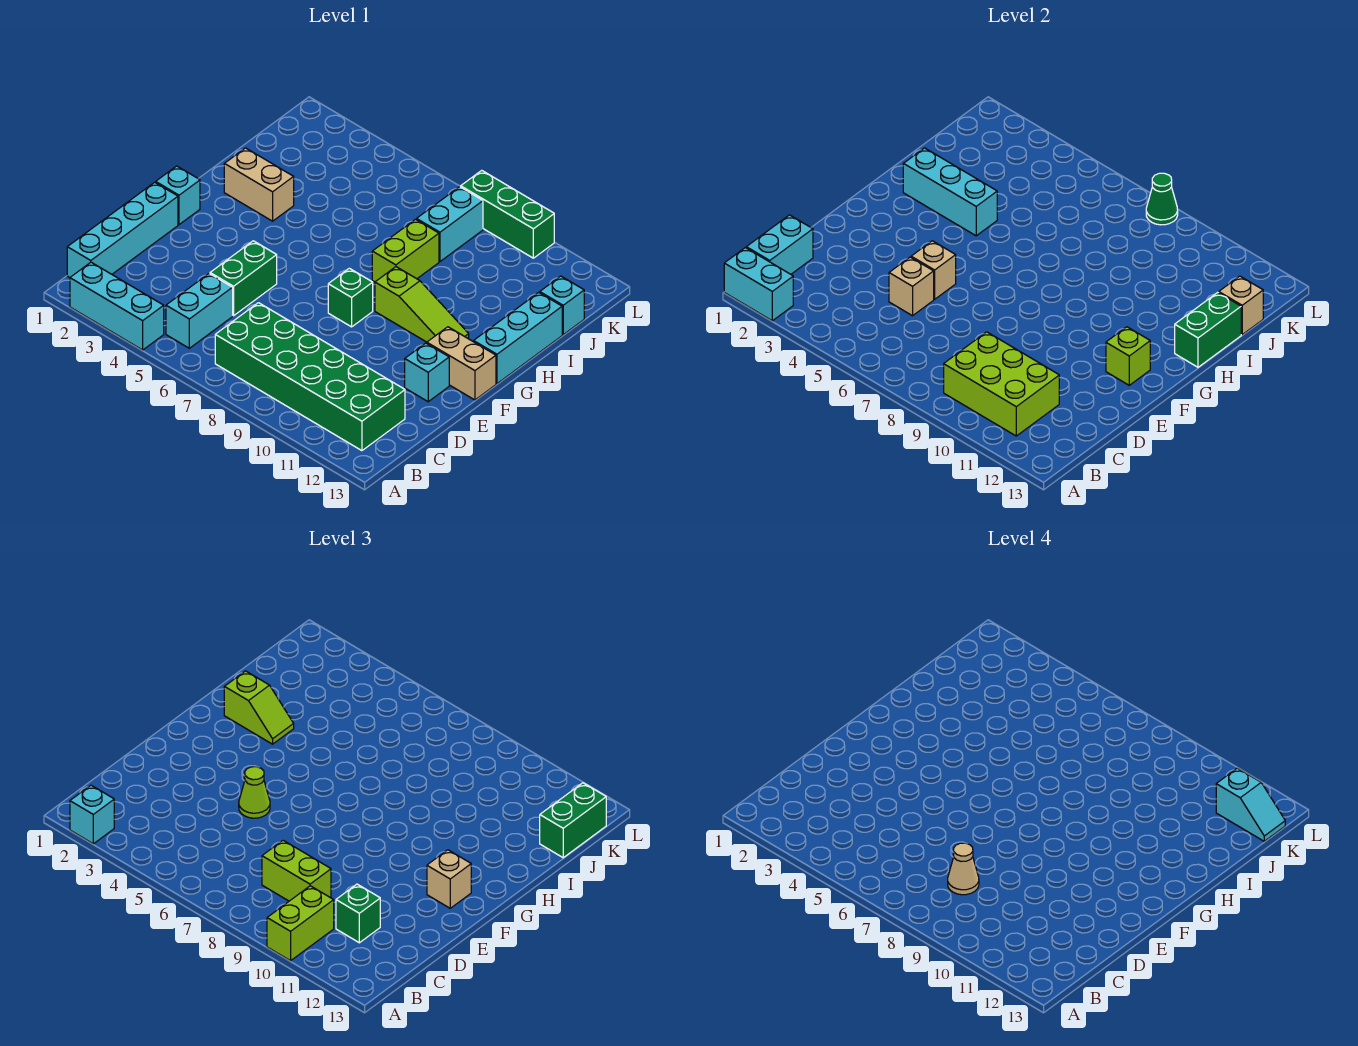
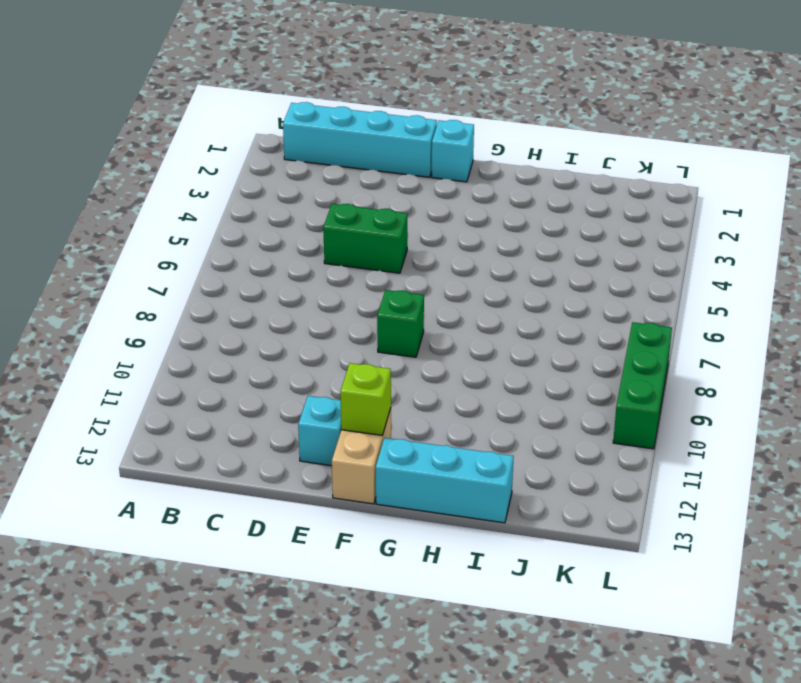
none -> cyan brick A2:A4 level 1
none -> cyan brick B5:C5 level 1
none -> green brick B7:C12 level 1
none -> lime slope G9:G11 level 1 top 9

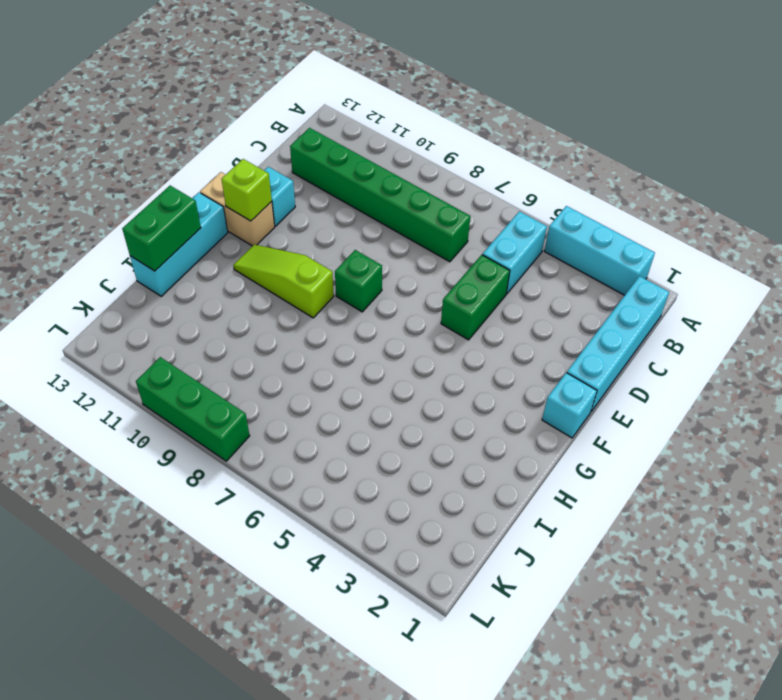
green brick C7:C12 level 1 -> green brick B7:C12 level 1
none -> tan brick H2:H3 level 1
none -> lime brick H8:I8 level 1
none -> cyan brick J8:K8 level 1
none -> cyan brick J13 level 1

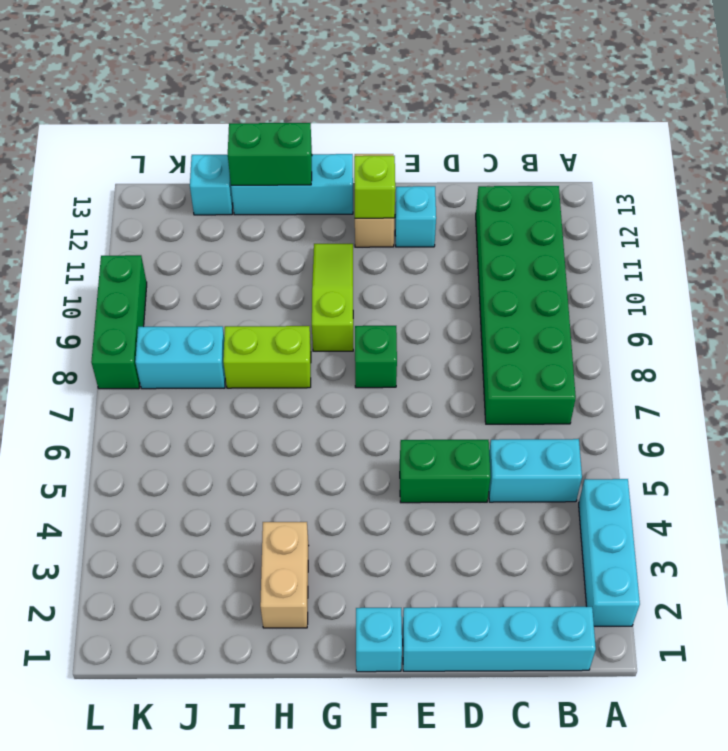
none -> cyan brick A1:A2 level 2
none -> cyan brick B1:C1 level 2
none -> lime brick B9:C11 level 2
none -> tan brick D5 level 2

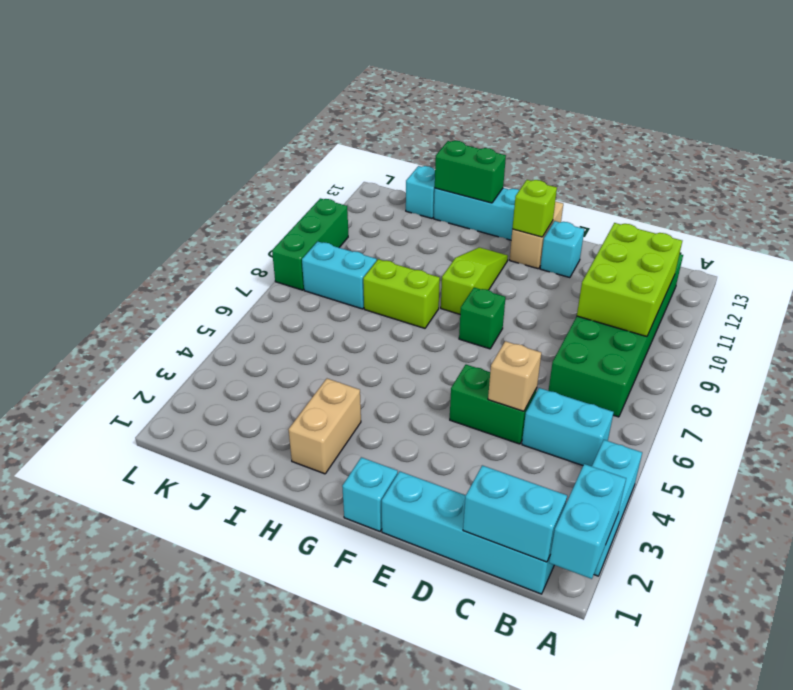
none -> tan brick E5 level 2
none -> cyan brick H2:H4 level 2
none -> tan brick J13 level 2
none -> green cone L8 level 2

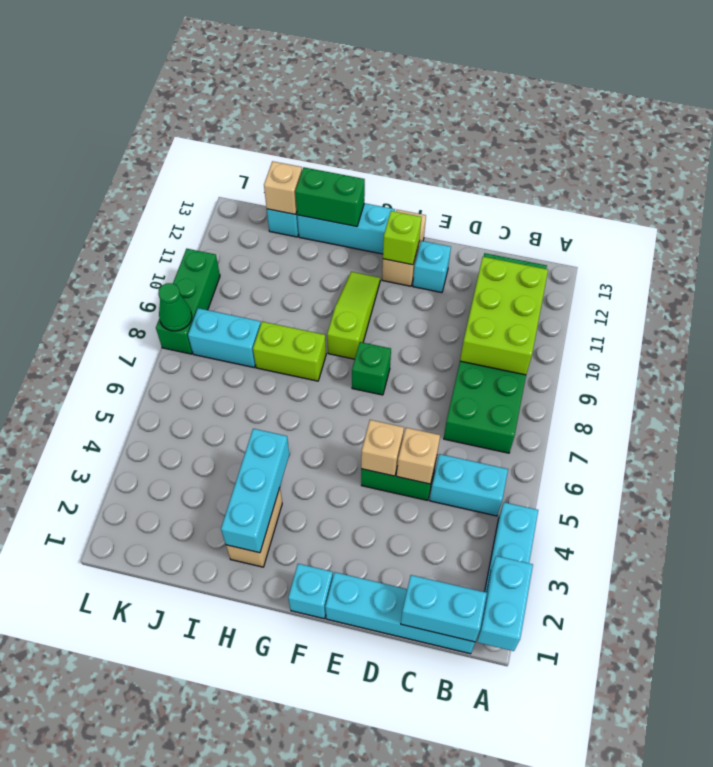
none -> cyan brick A2 level 3
none -> lime brick A10:B10 level 3
none -> lime brick C8:C9 level 3
none -> green brick C11 level 3

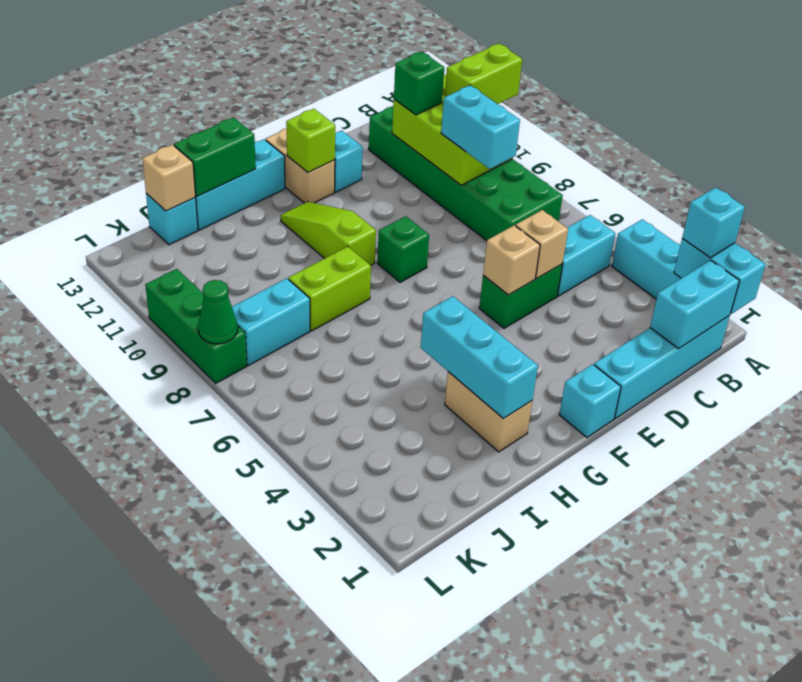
cyan brick C8:C9 level 3 -> lime brick C8:C9 level 3
none -> lime cone E5 level 3
none -> tan brick F12 level 3
none -> lime slope H2:H3 level 3 top 2
none -> green brick J13:K13 level 3

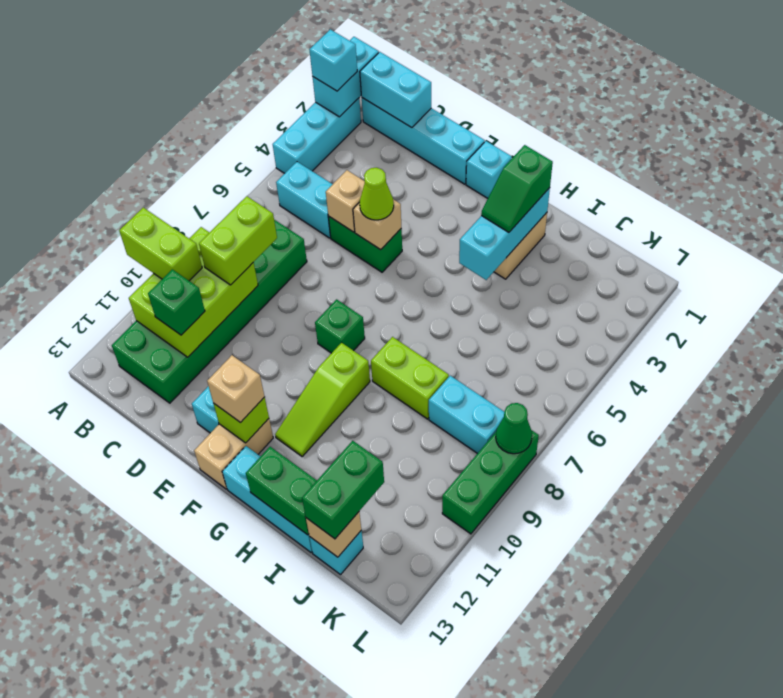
green slope H2:H3 level 3 top 2 -> lime slope H2:H3 level 3 top 2
green brick J12:J13 level 3 -> green brick J13:K13 level 3
none -> tan cone C8 level 4
none -> cyan slope K12:K13 level 4 top 12

